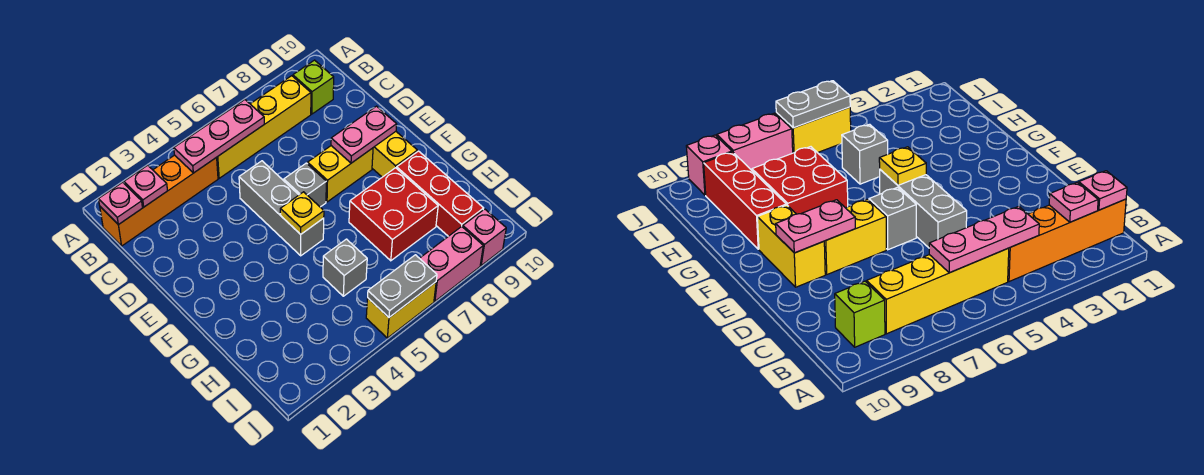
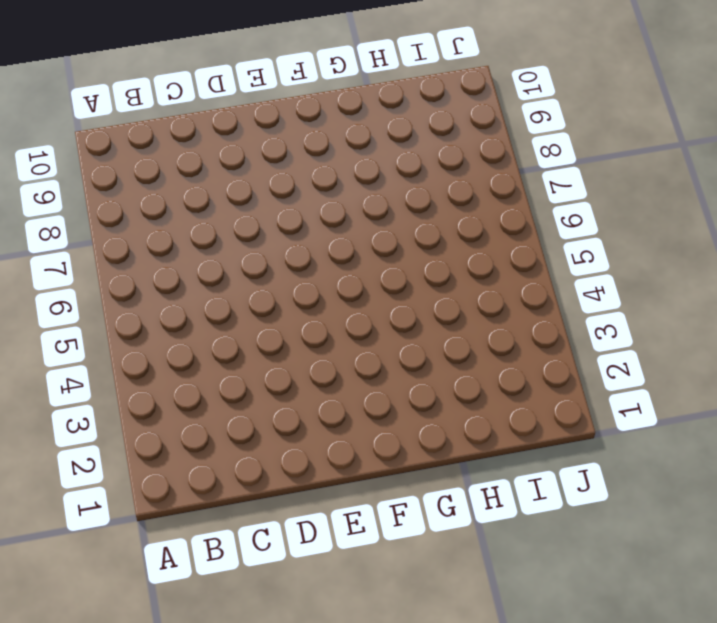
none -> orange brick B1:B4 level 1
none -> yellow brick B5:B8 level 1
none -> lime brick B9 level 1

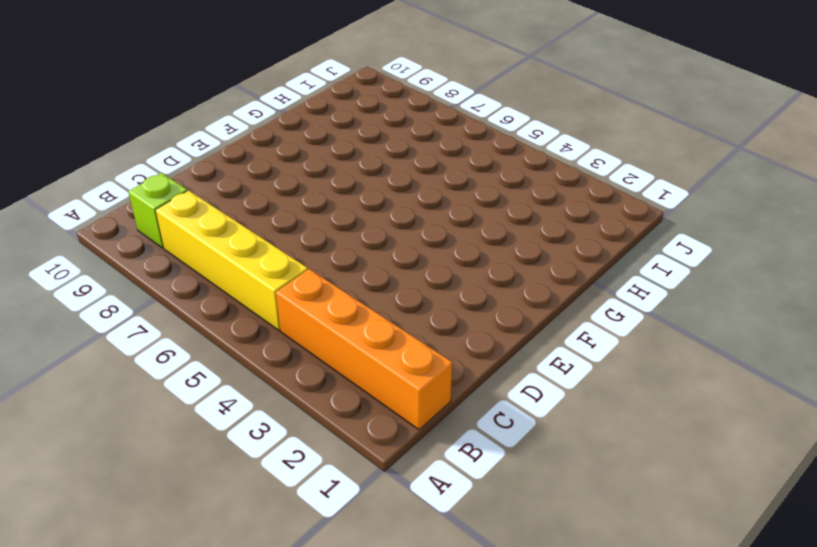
none -> grey brick D5:F5 level 1
none -> grey brick E6 level 1
none -> yellow brick E7:E8 level 1

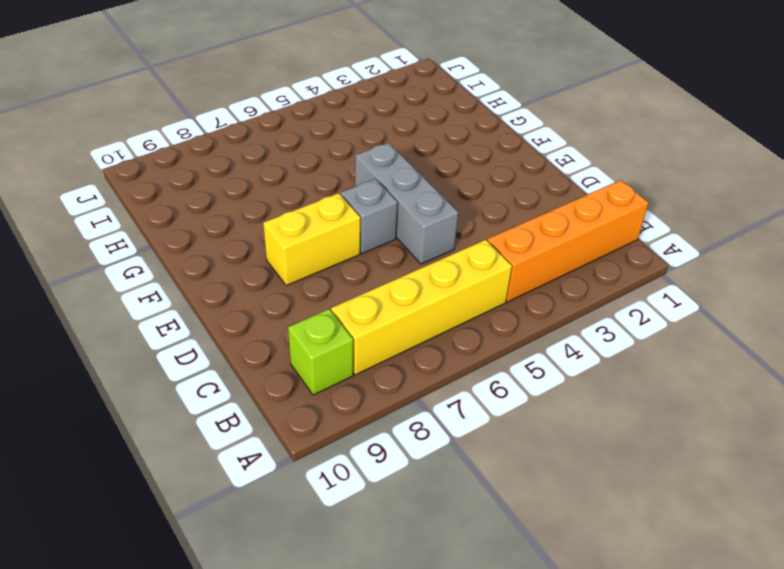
none -> yellow brick E9:F9 level 1
none -> red brick G7:H8 level 1
none -> red brick G9:I9 level 1

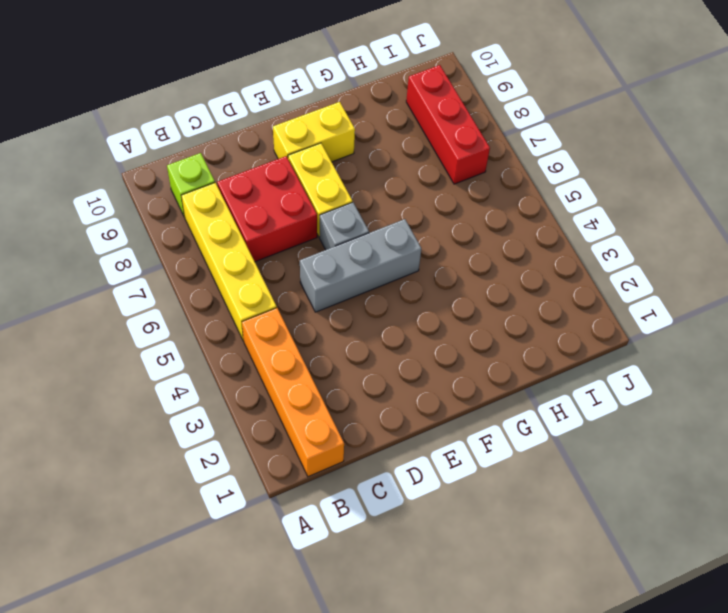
red brick C7:D8 level 1 -> red brick G7:H8 level 1
red brick I7:I9 level 1 -> red brick G9:I9 level 1
none -> grey brick H5 level 1
none -> yellow brick J5:J6 level 1
none -> pink brick J7:J8 level 1

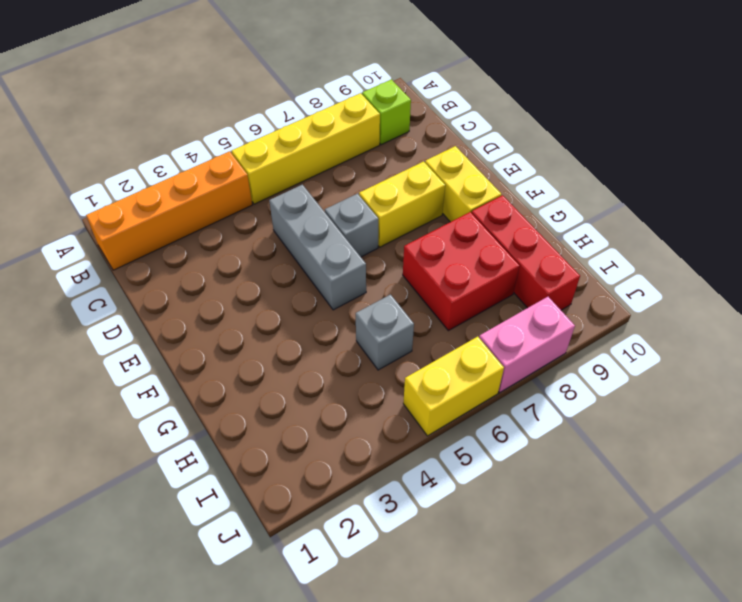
none -> pink brick J9 level 1
none -> pink plate B1 level 2
none -> pink plate B2 level 2

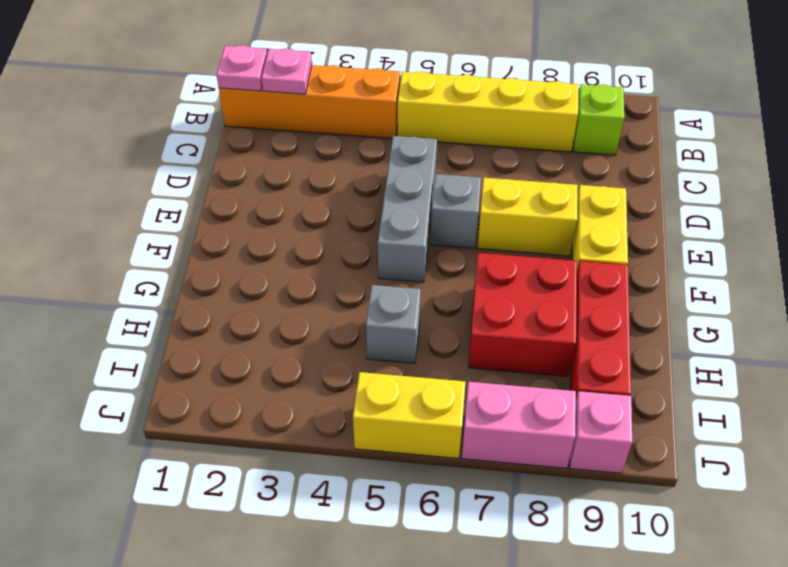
none -> pink plate B4:B6 level 2
none -> pink plate E8:E9 level 2
none -> yellow plate F5 level 2

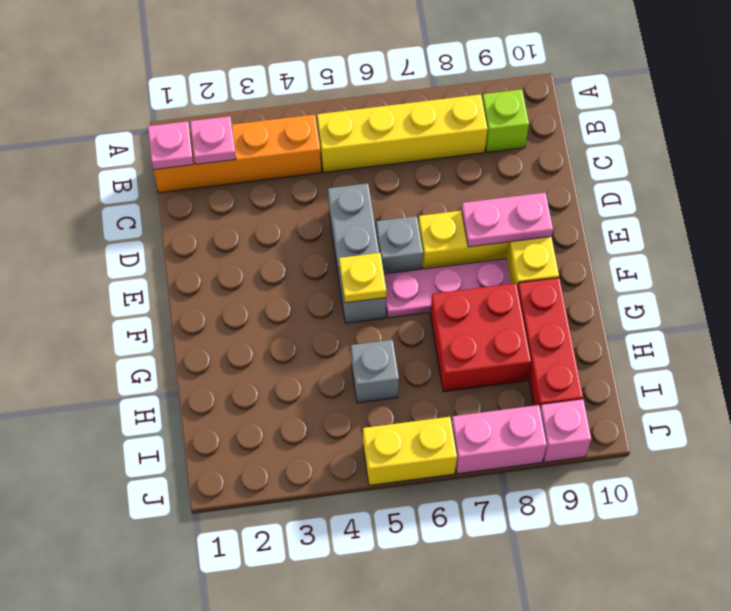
pink plate F6:F8 level 1 -> pink plate B4:B6 level 2
none -> grey plate J5:J6 level 2

